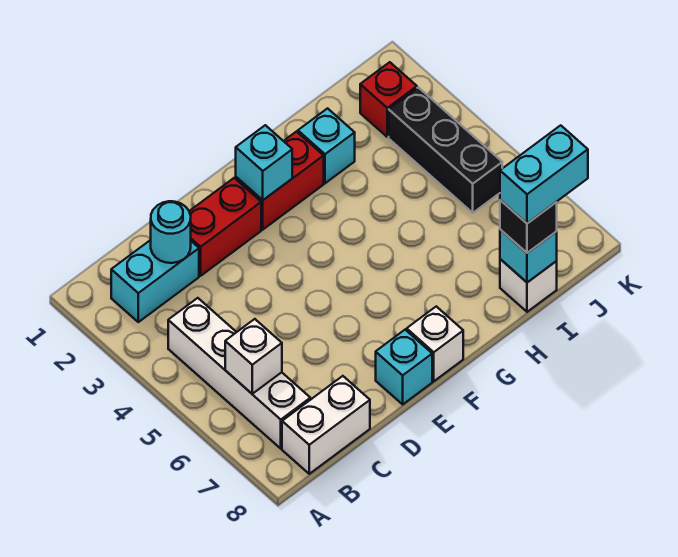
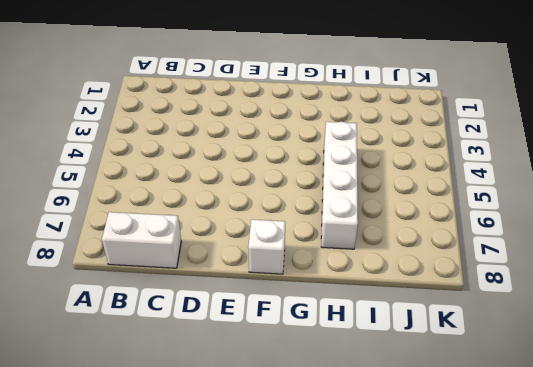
white brick H4:H7 level 1 -> white brick B4:B7 level 1
none -> cyan brick B2:C2 level 1
none -> red brick D2:E2 level 1
none -> cyan brick E8 level 1

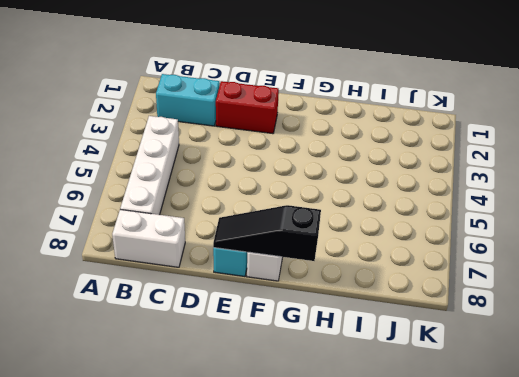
black slope E8:G8 level 2 top G -> none
none -> red brick F2:G2 level 1
none -> cyan brick H2 level 1
none -> white brick I8 level 1

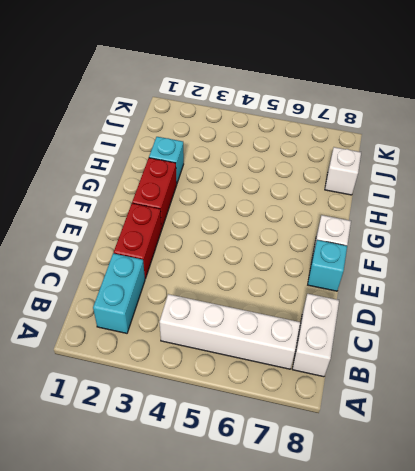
none -> red brick J2 level 1
none -> black brick J3:J5 level 1
none -> white brick B6 level 2

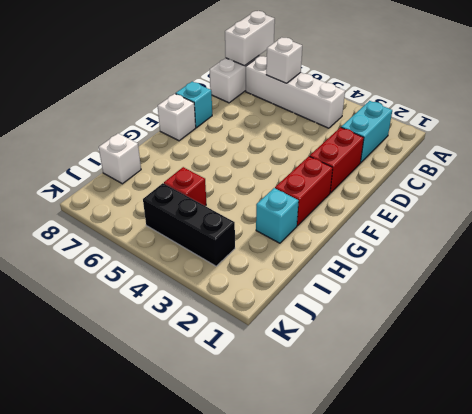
white brick A8:B8 level 2 -> none
red brick I5 level 1 -> red brick J2 level 1
none -> cyan round brick C2 level 2
none -> cyan brick F2 level 2
none -> cyan brick I8 level 2

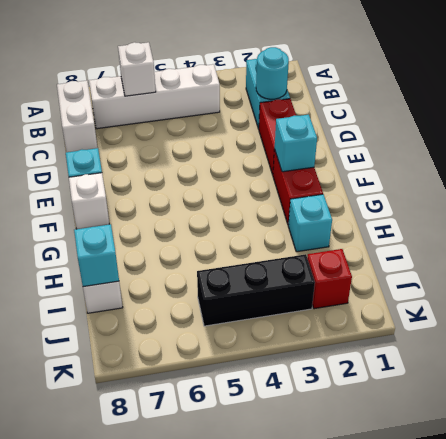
none -> black brick I8 level 3
none -> cyan brick I8:J8 level 4

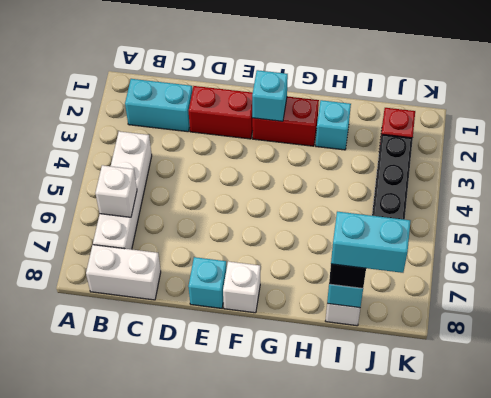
none -> cyan round brick C2 level 2

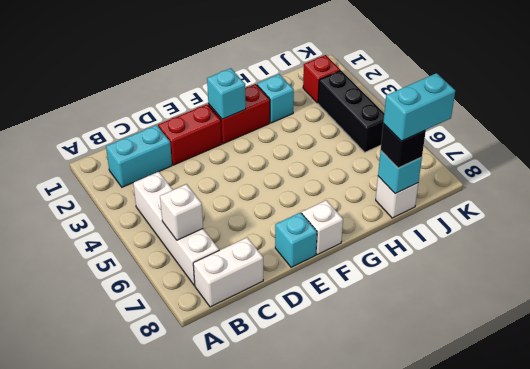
none -> cyan round brick C2 level 2

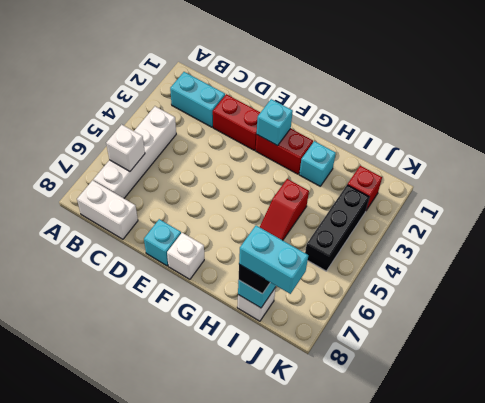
red slope H4:H5 level 1 top 4 -> none
none -> cyan round brick C2 level 2

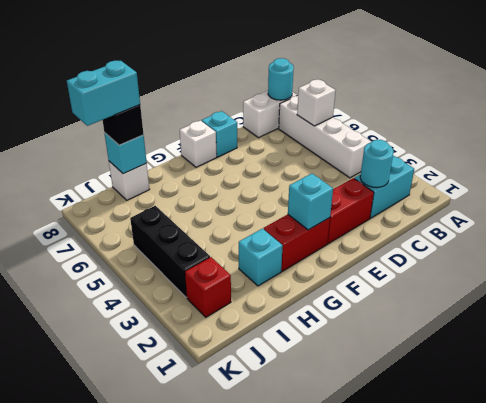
cyan round brick B8 level 2 -> none

